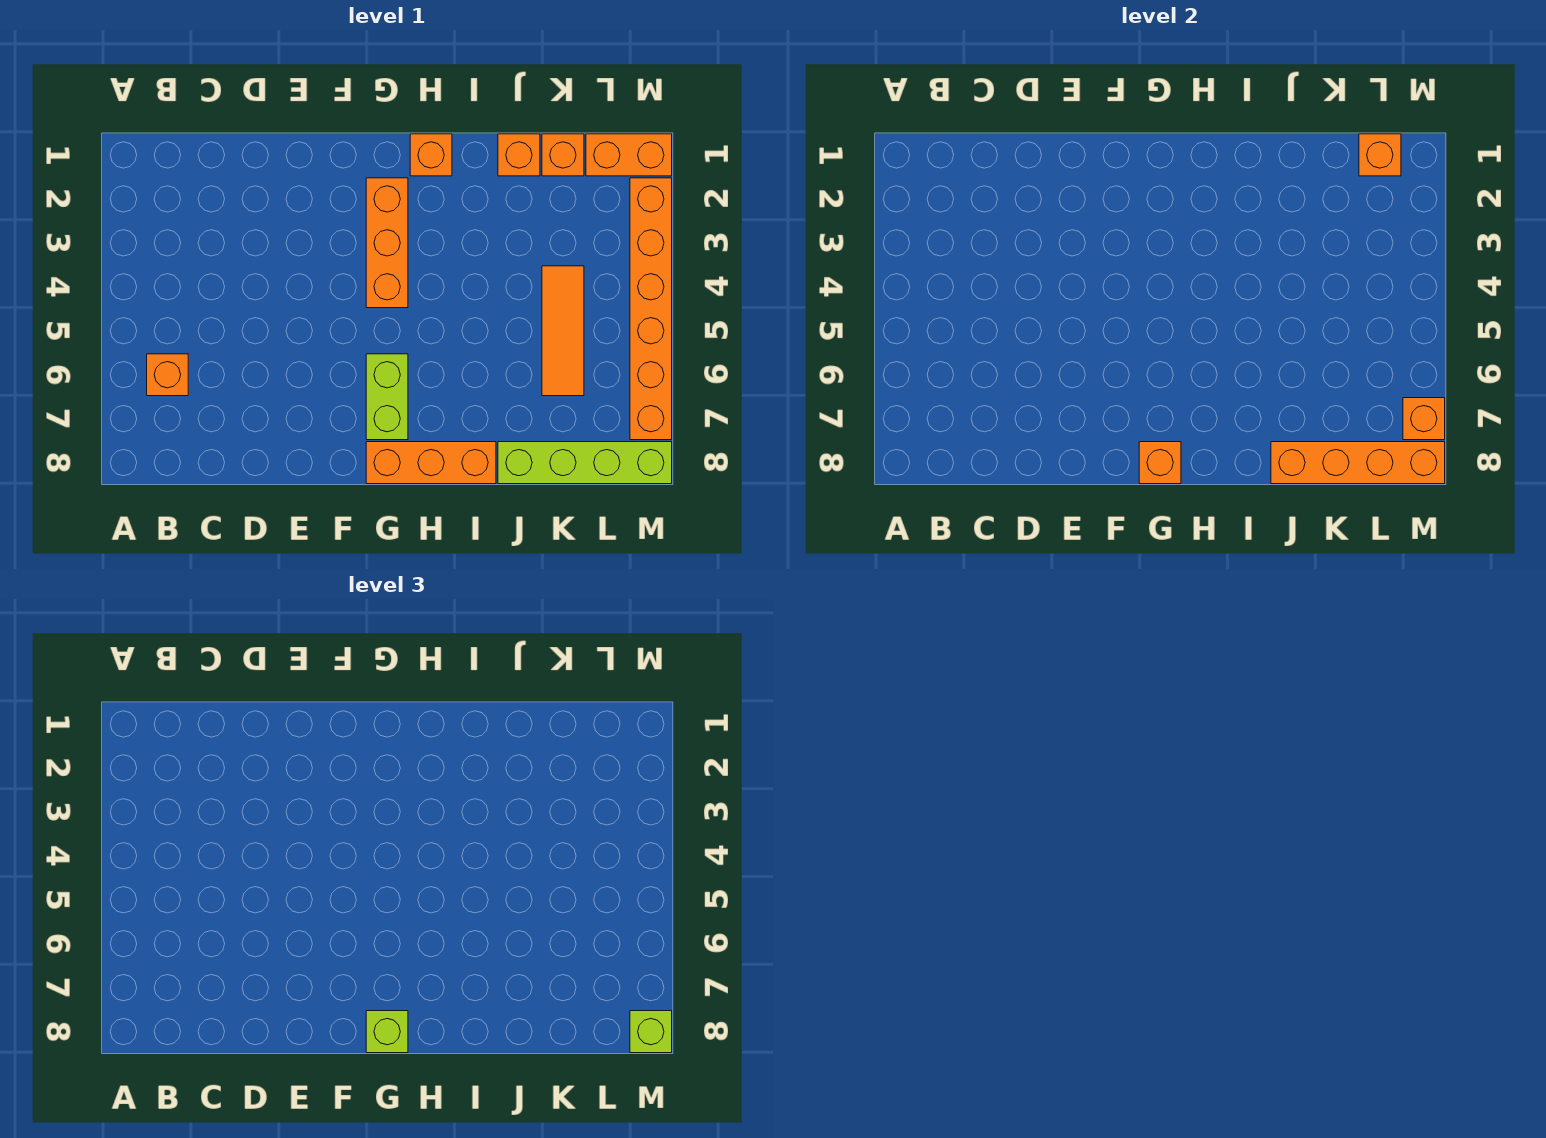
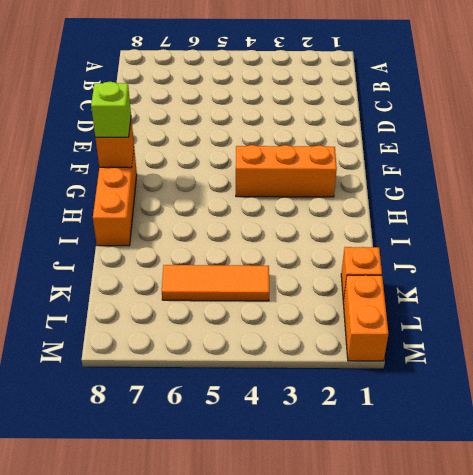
none -> orange brick B6 level 1
none -> lime brick G6:G7 level 1
none -> orange brick H1 level 1

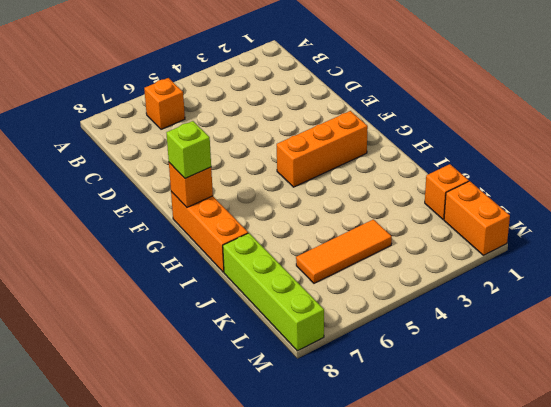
none -> lime brick G6:G7 level 1
none -> orange brick H1 level 1
none -> orange brick J1 level 1

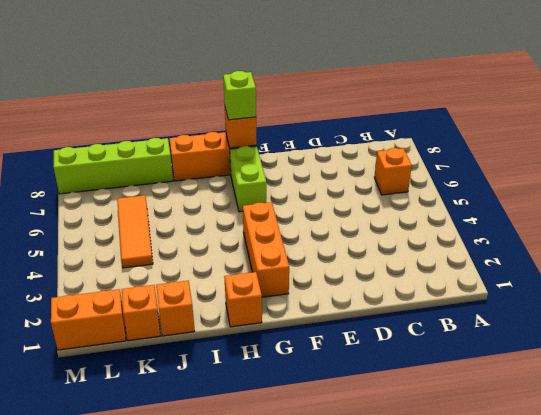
none -> orange brick M2:M7 level 1
none -> orange brick J8:M8 level 2
none -> orange brick L1 level 2

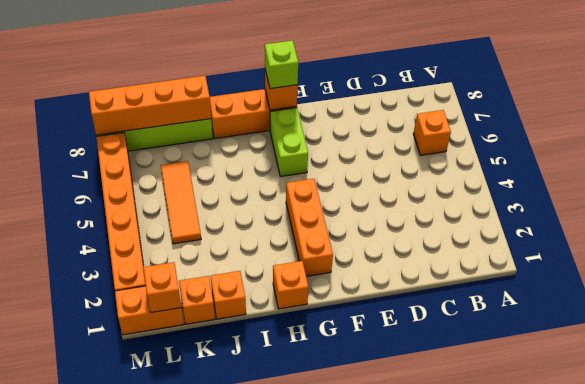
none -> orange brick M7 level 2
none -> lime brick M8 level 3

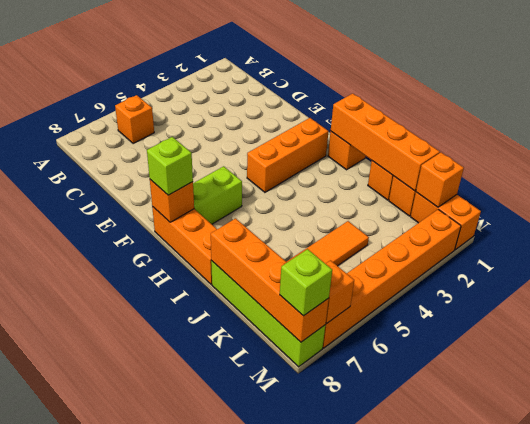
orange brick H1:K1 level 2 -> none

